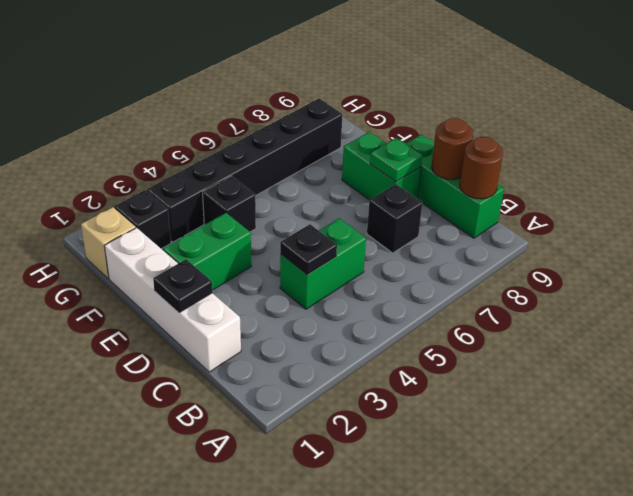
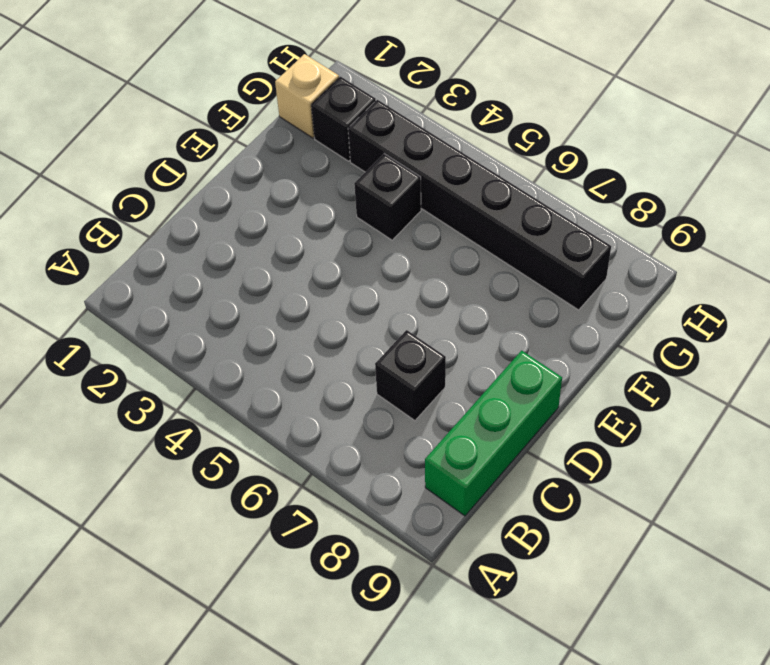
none -> white brick C1:F1 level 1
none -> green brick C4:C5 level 1
none -> green brick D8:E8 level 1

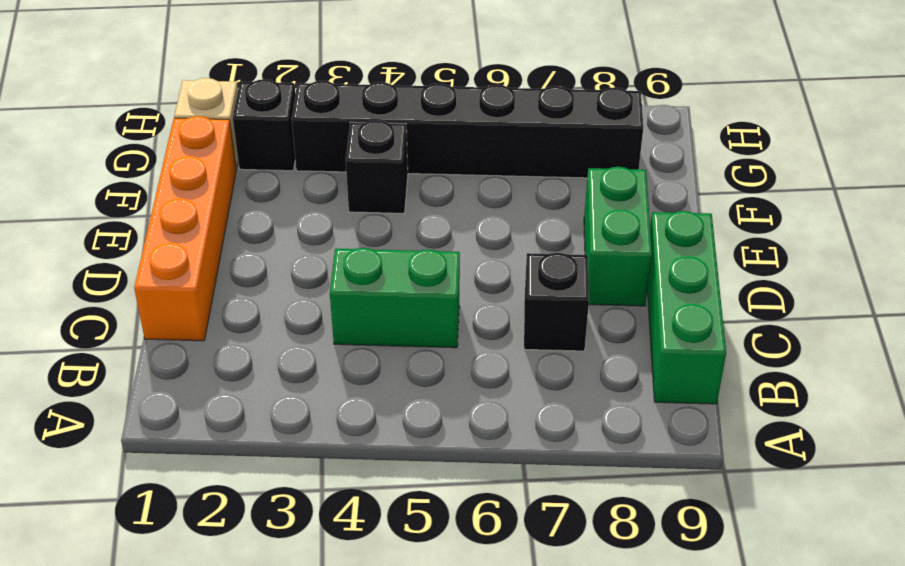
orange brick C1:F1 level 1 -> white brick C1:F1 level 1
none -> green brick E2:E3 level 1
none -> brown round brick B9 level 2
none -> black plate C4 level 2

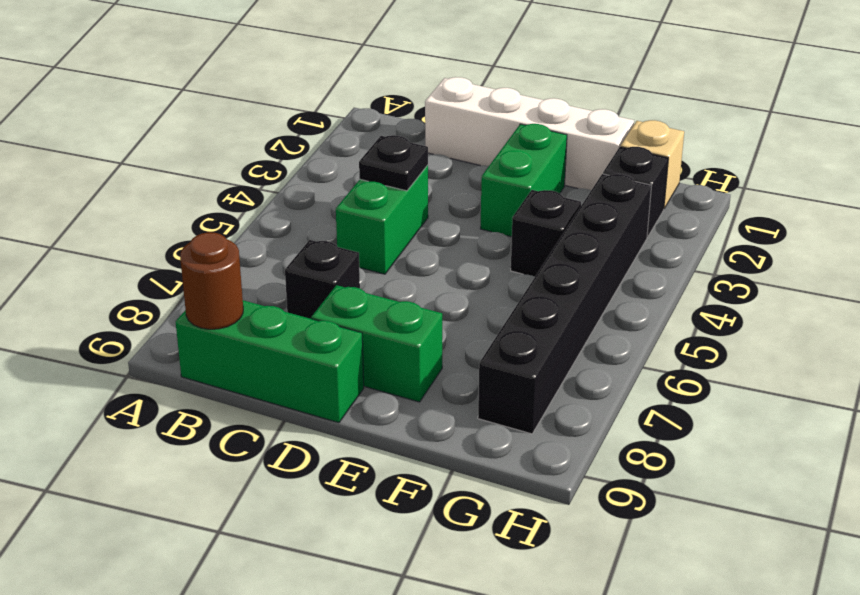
none -> brown round brick C9 level 2
none -> black plate D1 level 2
none -> green plate D8 level 2

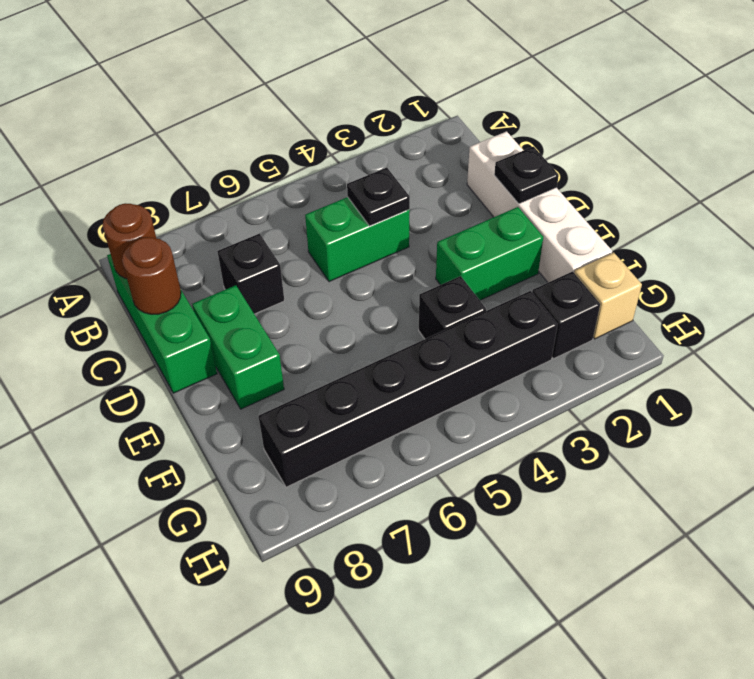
none -> green plate D8 level 2

